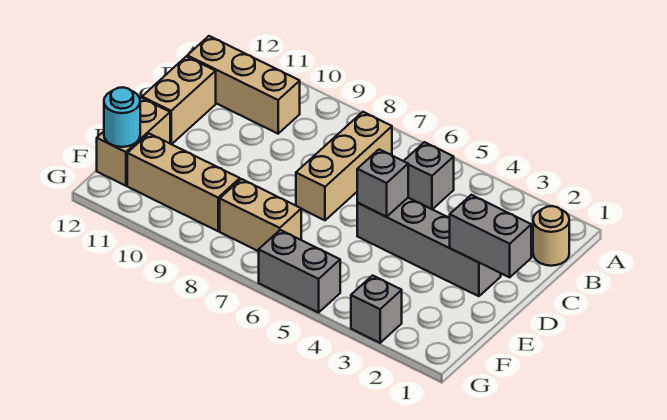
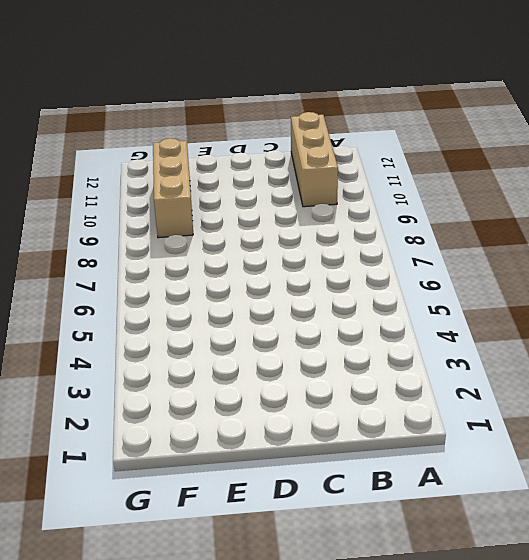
none -> tan round brick B1 level 1
none -> grey brick B5 level 1
none -> tan brick B7:D7 level 1

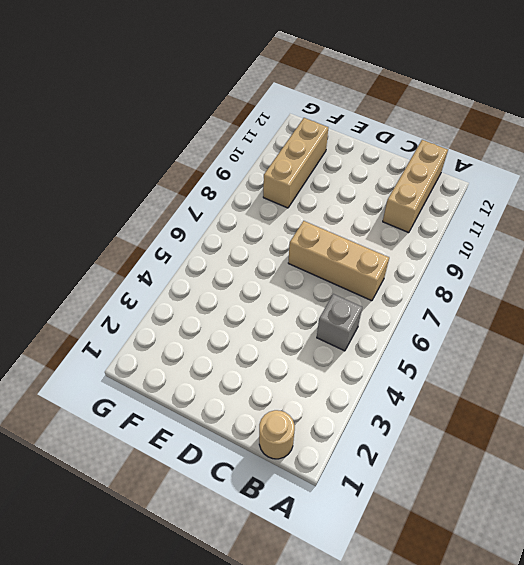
none -> tan brick C12:D12 level 1
none -> grey brick D2:D5 level 1
none -> tan brick E12:F12 level 1

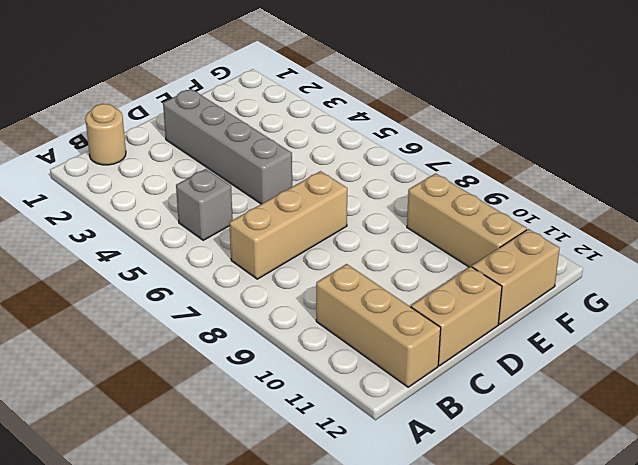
none -> tan brick F7:F8 level 1
none -> grey brick G3 level 1
none -> grey brick G5:G6 level 1

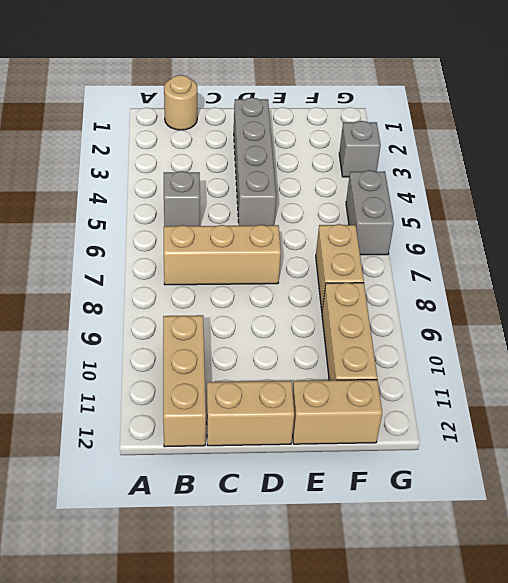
none -> grey brick D1:D2 level 2
none -> grey brick D5 level 2
none -> cyan round brick F12 level 2

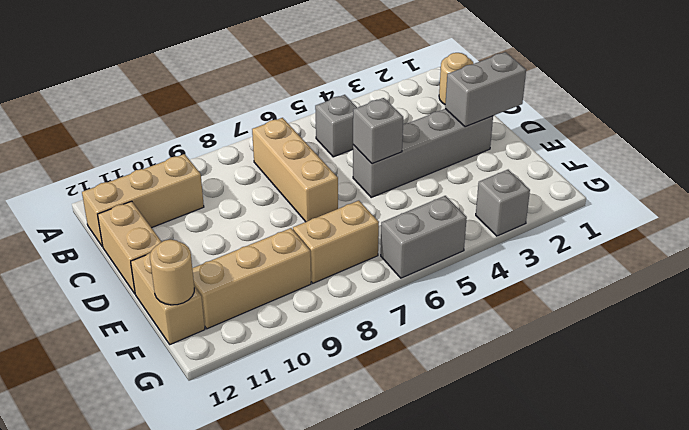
tan round brick F12 level 2 -> cyan round brick F12 level 2

